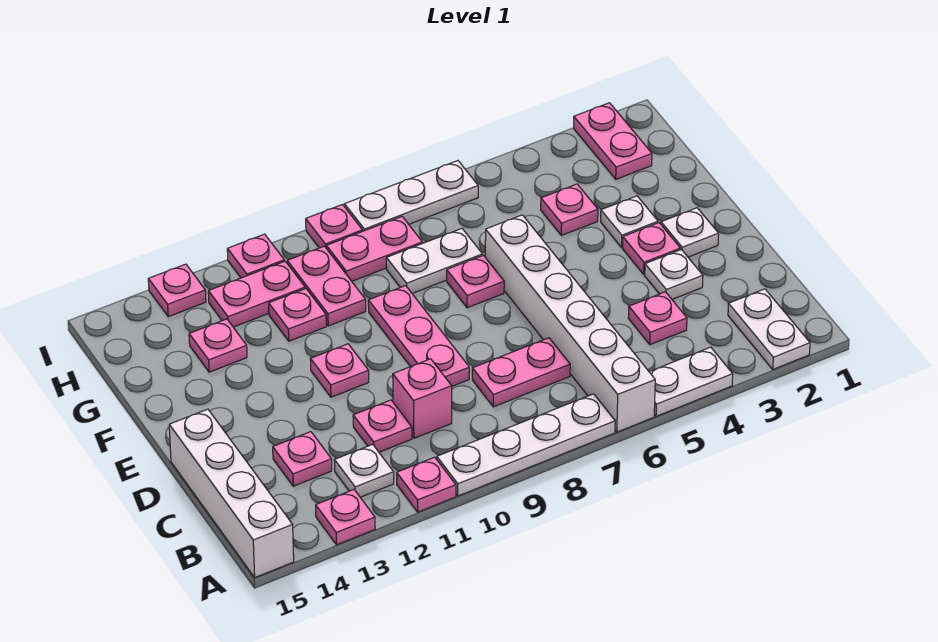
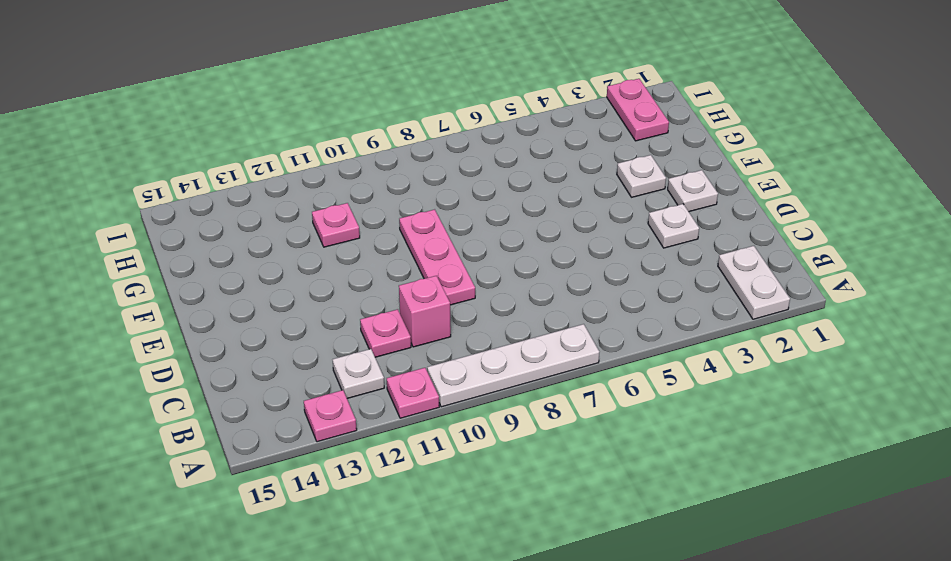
none -> white plate A4:A5 level 1
none -> white brick A6:F6 level 1
none -> white brick A15:D15 level 1
none -> pink plate C4 level 1

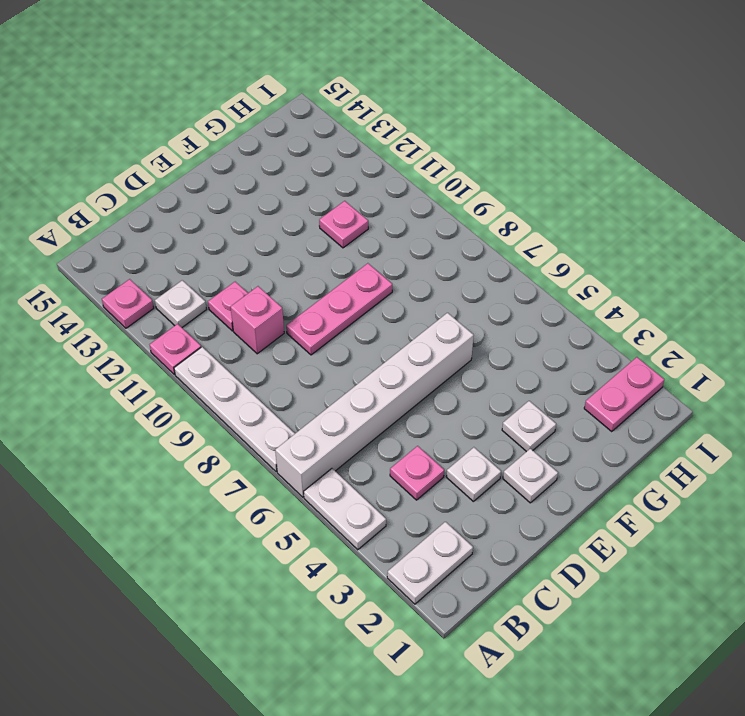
none -> white brick A15:D15 level 1
none -> pink plate C7:C8 level 1
none -> pink plate C13 level 1
none -> pink plate E3 level 1

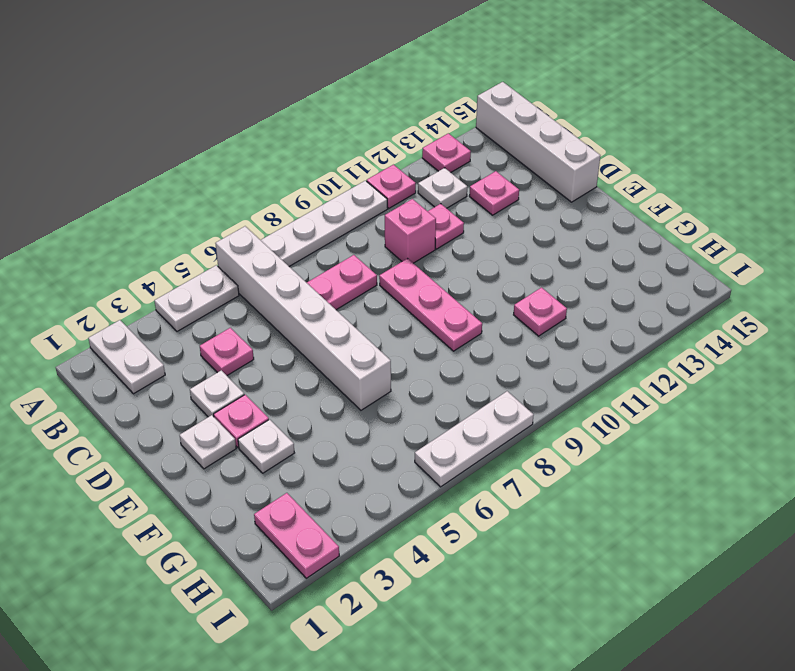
none -> pink plate E11 level 1
none -> pink plate F7 level 1
none -> pink plate G4 level 1
none -> white plate G7:G8 level 1

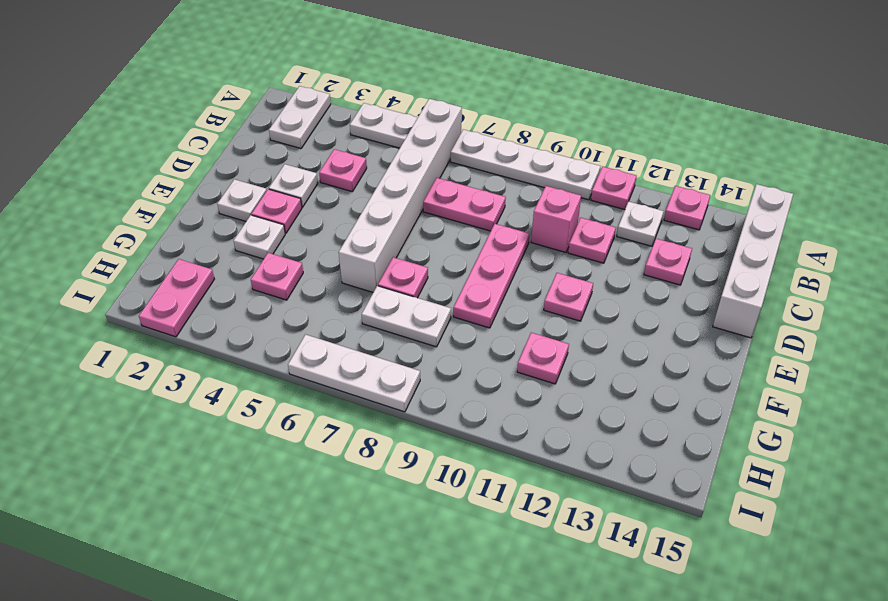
none -> pink plate G10:H10 level 1
none -> pink plate G13 level 1
none -> pink plate H8:H9 level 1
none -> pink plate H11:H12 level 1

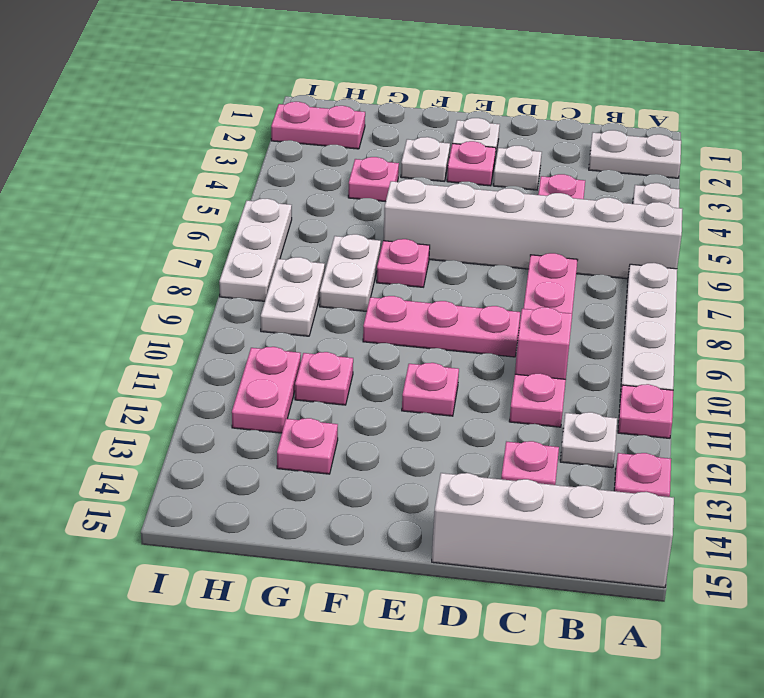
white plate H8:H9 level 1 -> pink plate H8:H9 level 1
none -> pink plate G10:H10 level 1
none -> pink plate I9 level 1
none -> pink plate I11 level 1
none -> pink plate I13 level 1

